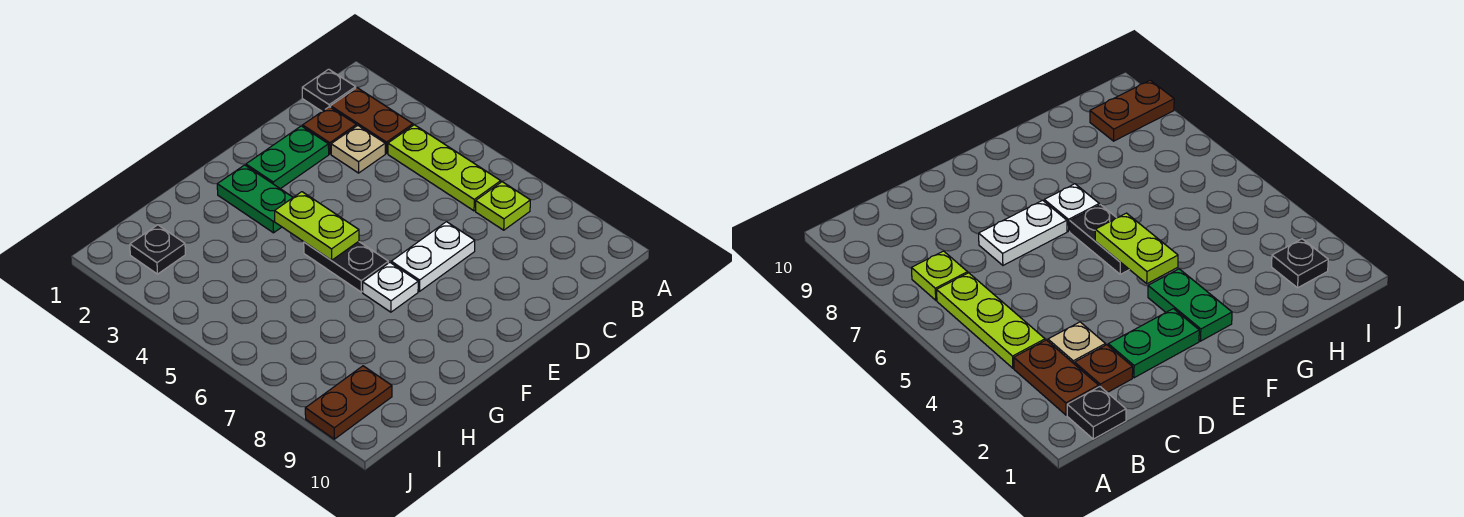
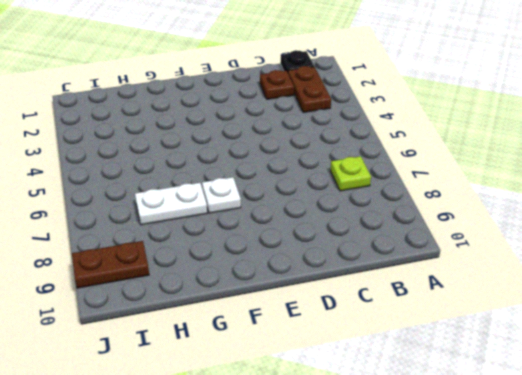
white plate G7:H7 level 1 -> white plate D7:E7 level 1
none -> lime plate B4:B6 level 1
none -> tan plate C3 level 1
none -> green plate D2:E2 level 1

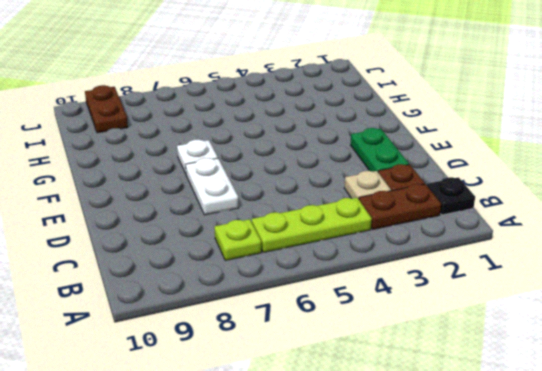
none -> green plate F2:F3 level 1
none -> black plate F5:F6 level 1
none -> black plate I2 level 1

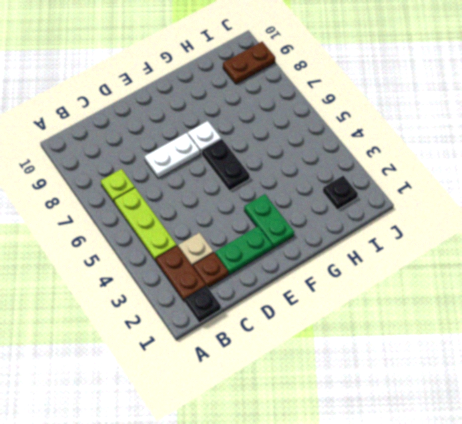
none -> lime plate F4:F5 level 2

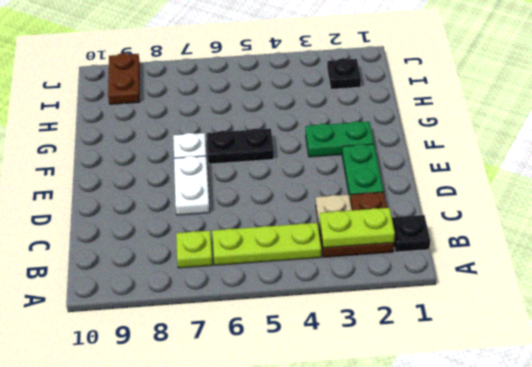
lime plate B2:B3 level 2 -> lime plate F4:F5 level 2

